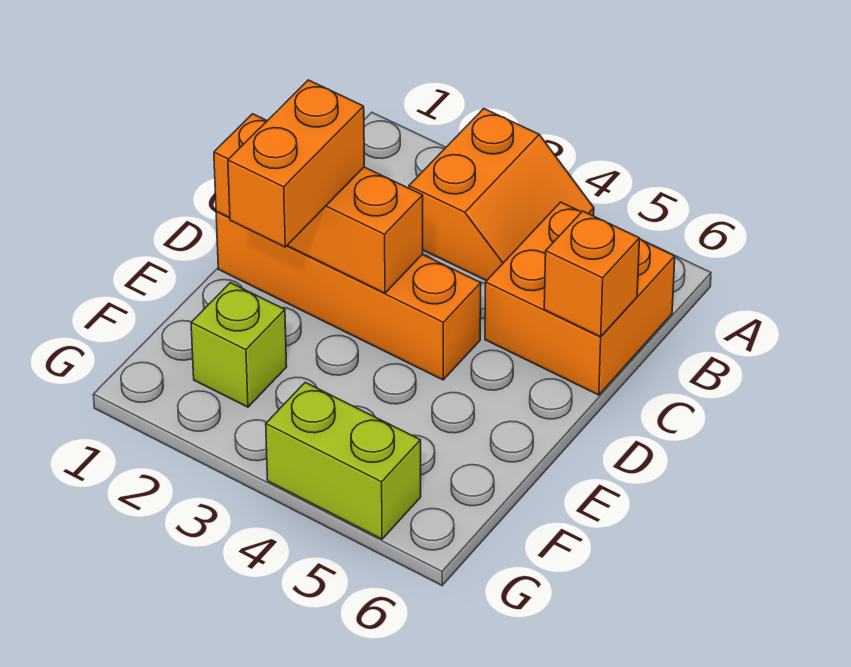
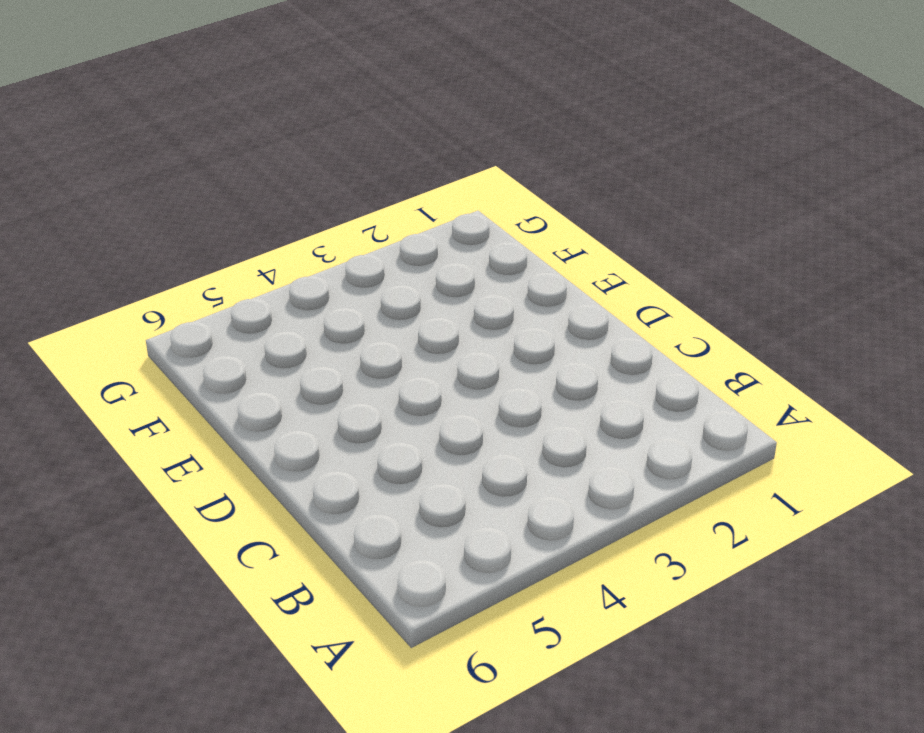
none -> orange slope A3:B4 level 1 top 3
none -> orange brick B5:C6 level 1

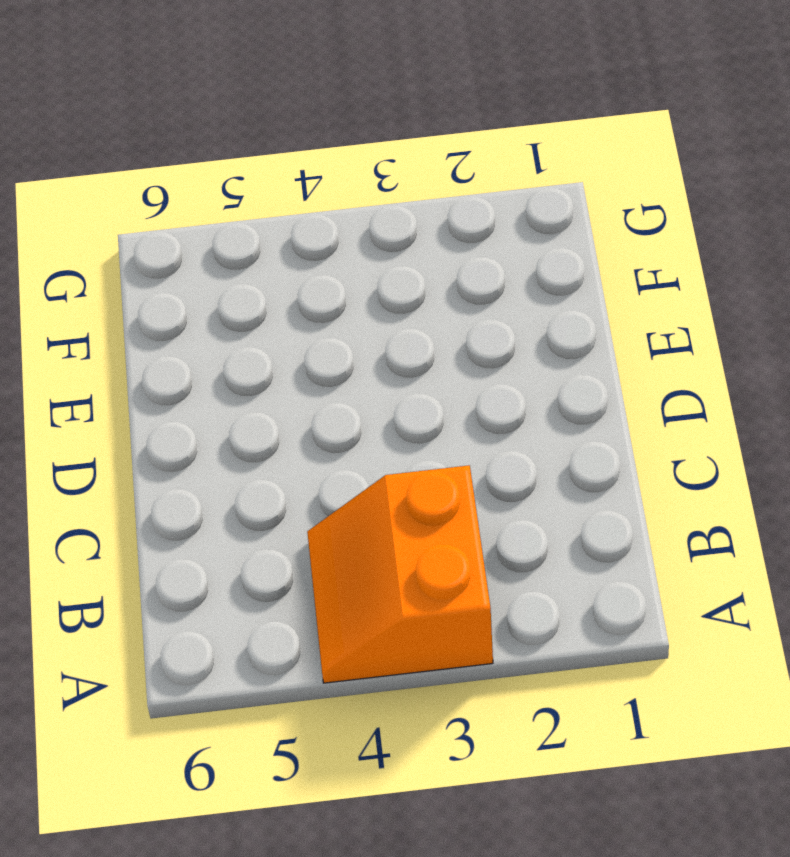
none -> orange brick B5:C6 level 1
none -> orange brick D1:D4 level 1

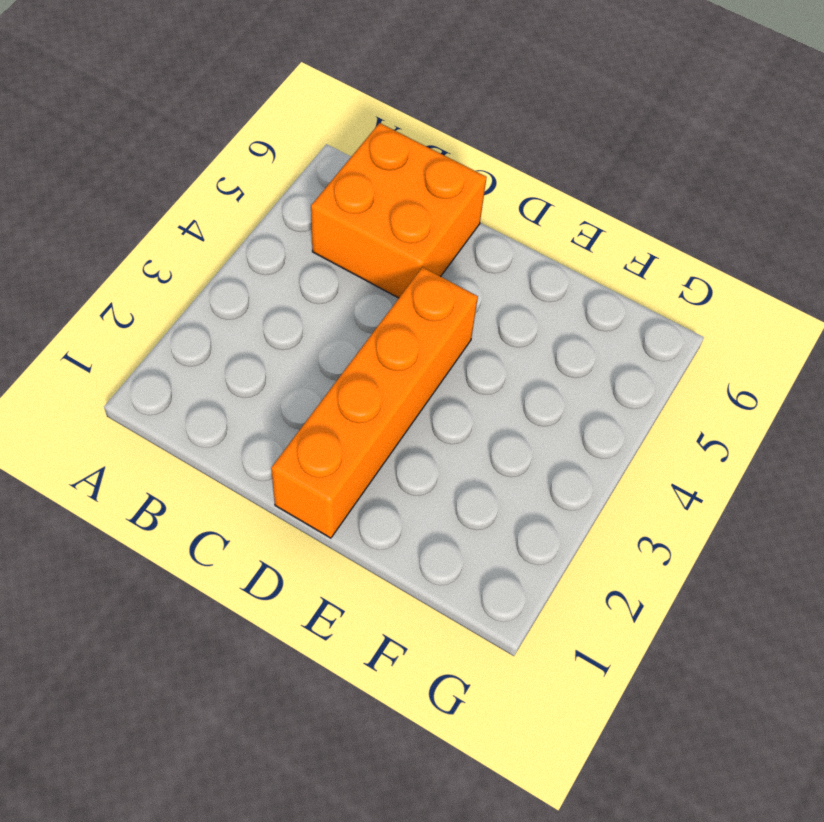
none -> orange slope A3:B4 level 1 top 3
none -> lime brick F2 level 1

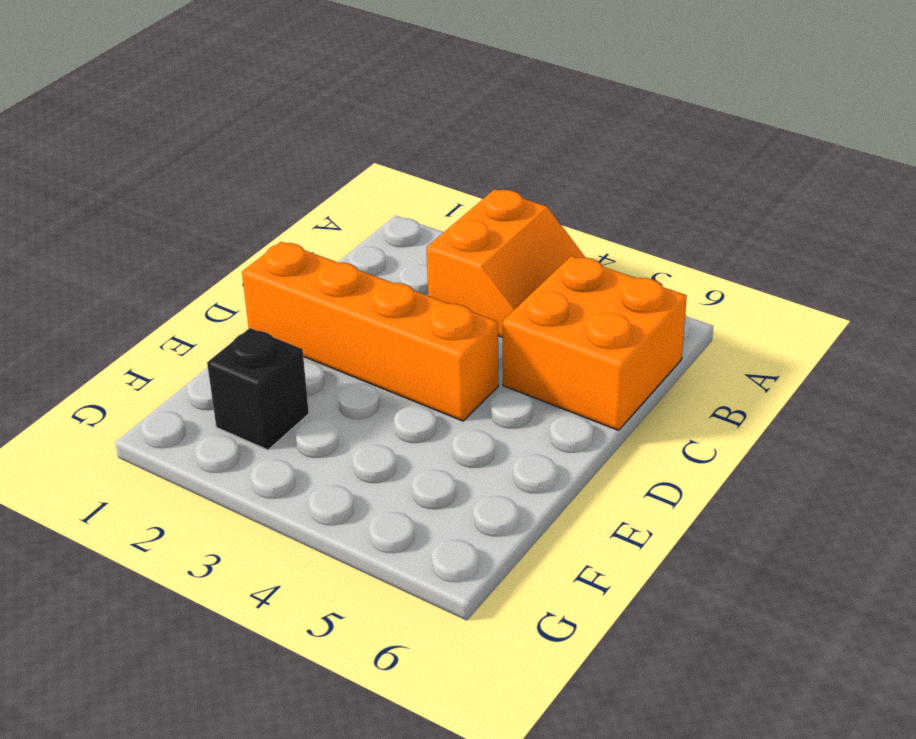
black brick F2 level 1 -> lime brick F2 level 1
none -> lime brick G4:G5 level 1
none -> orange brick C6 level 2

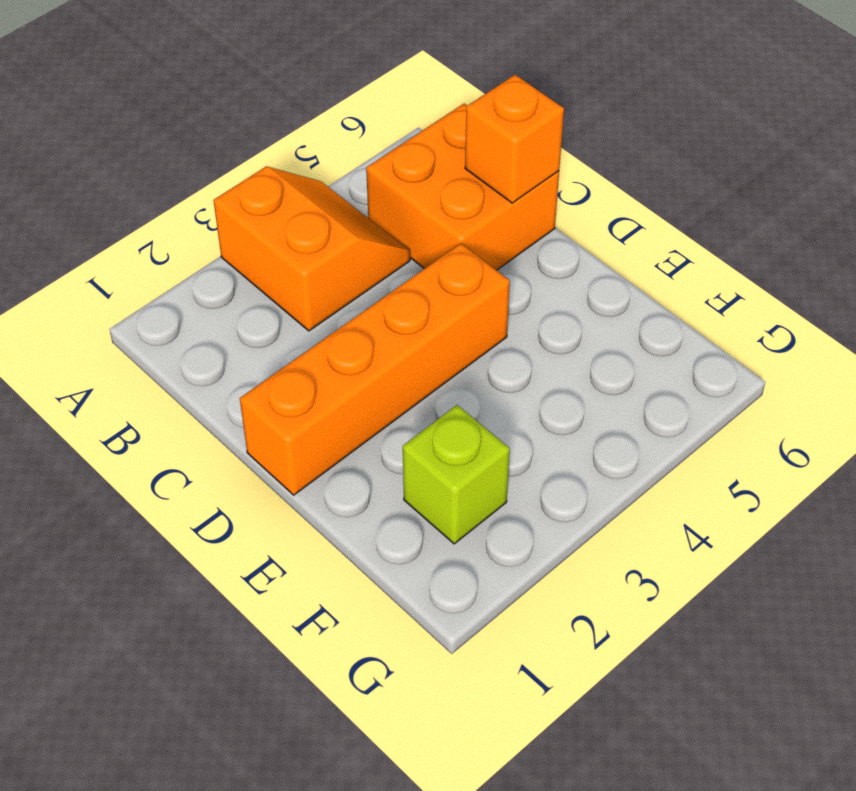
none -> lime brick G4:G5 level 1
none -> orange brick D1:D3 level 2

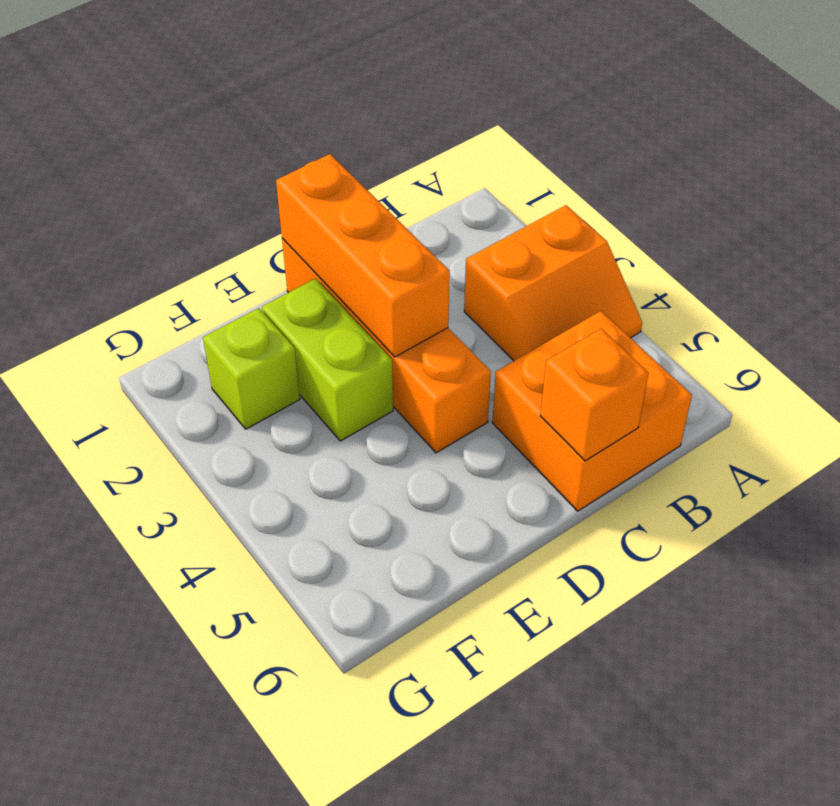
lime brick E2:E3 level 1 -> lime brick G4:G5 level 1
none -> orange brick D2:E2 level 3

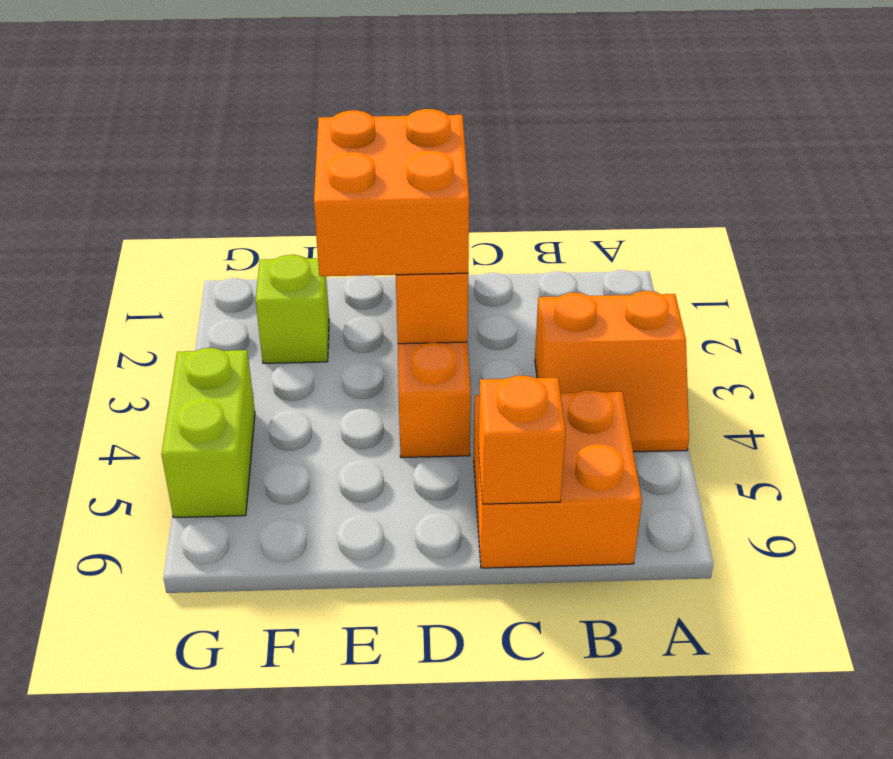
orange brick D2:E3 level 3 -> orange brick D2:E2 level 3

